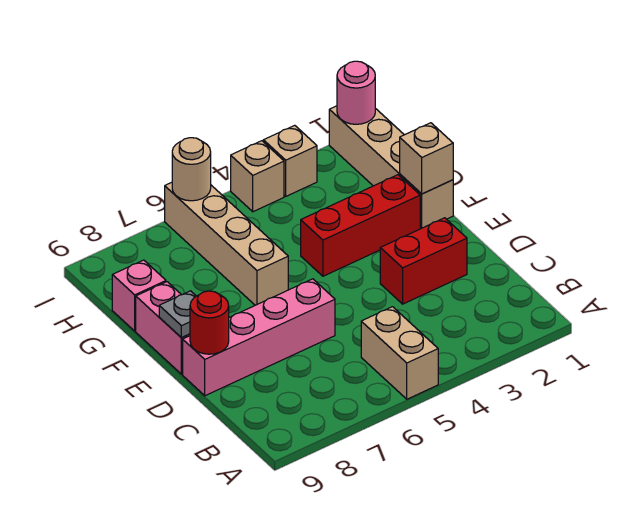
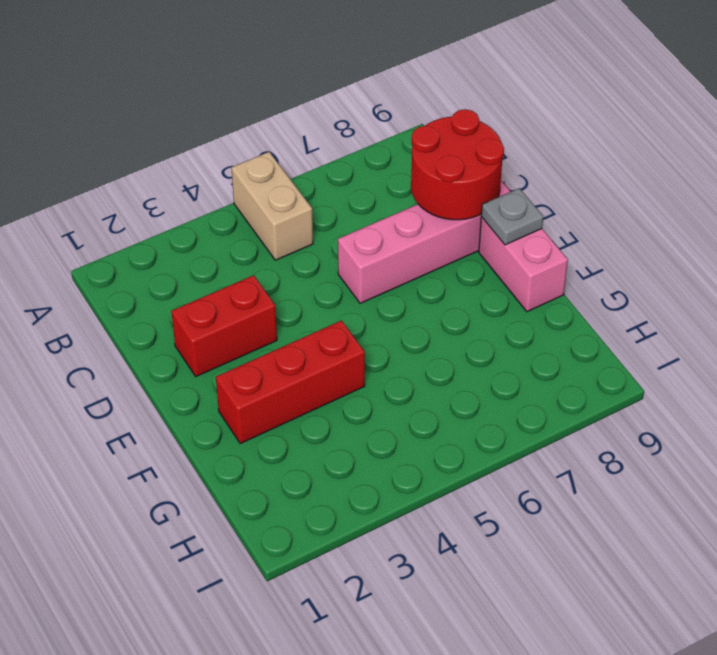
red round brick C8:D9 level 2 -> red round brick D9 level 2
none -> tan brick F1:I1 level 1
none -> tan brick F6:I6 level 1
none -> pink brick G9 level 1

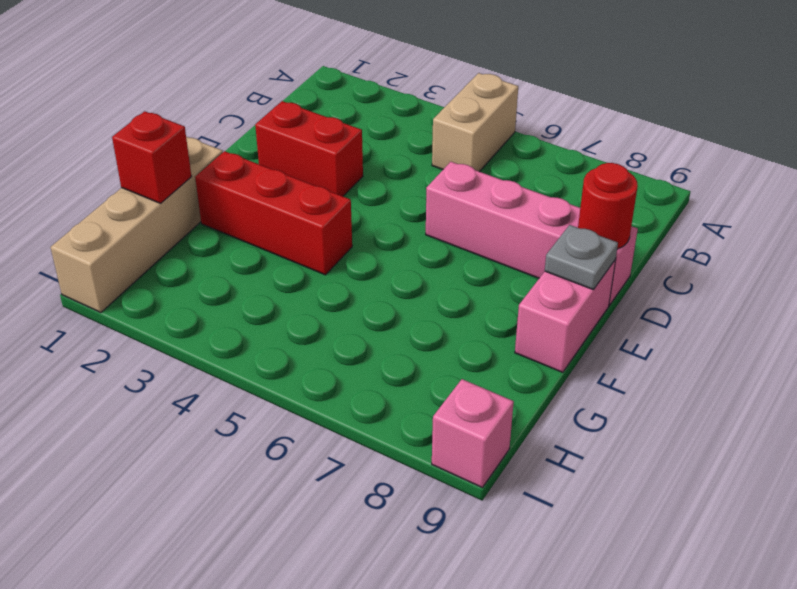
red brick G1 level 2 -> none
pink brick I9 level 1 -> pink brick G9 level 1
none -> tan brick F6:I6 level 1
none -> tan brick I3 level 1
none -> tan brick I4 level 1

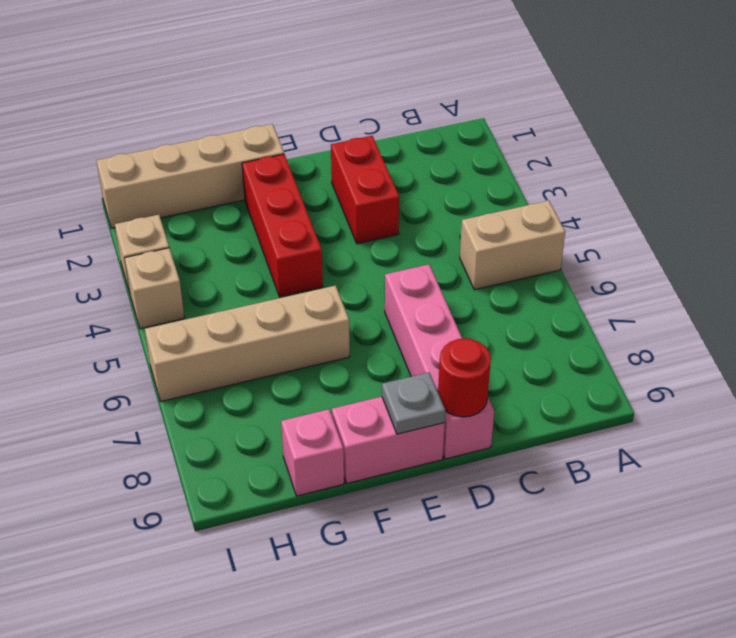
none -> tan brick F1 level 2
none -> pink round brick I1 level 2
none -> tan round brick I6 level 2

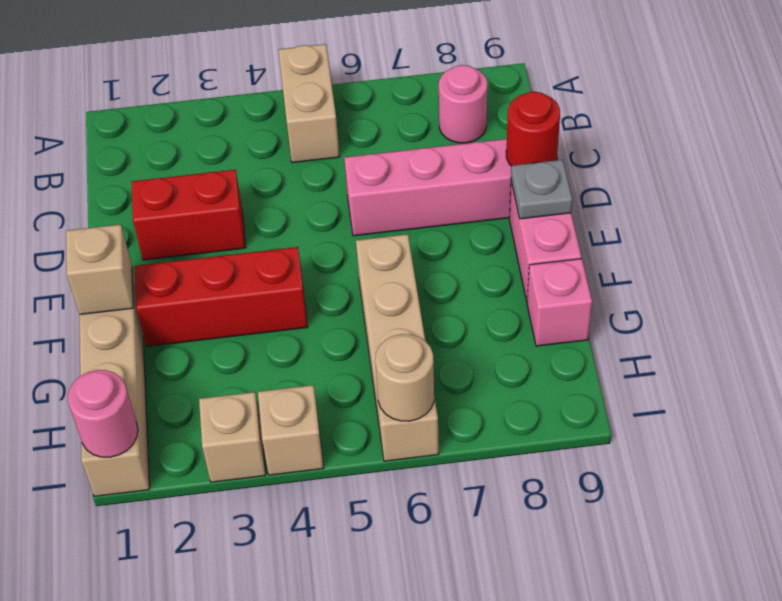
pink round brick B8 level 1 -> none

